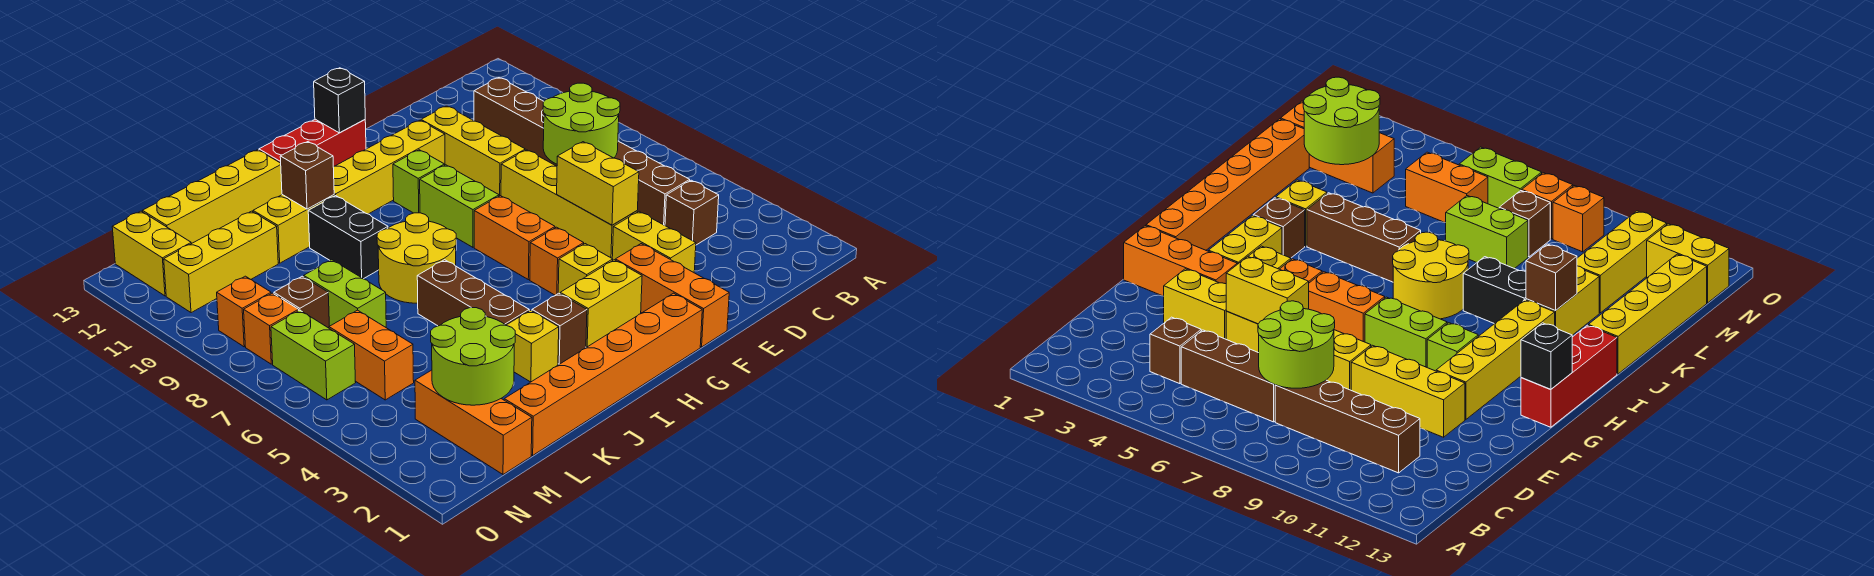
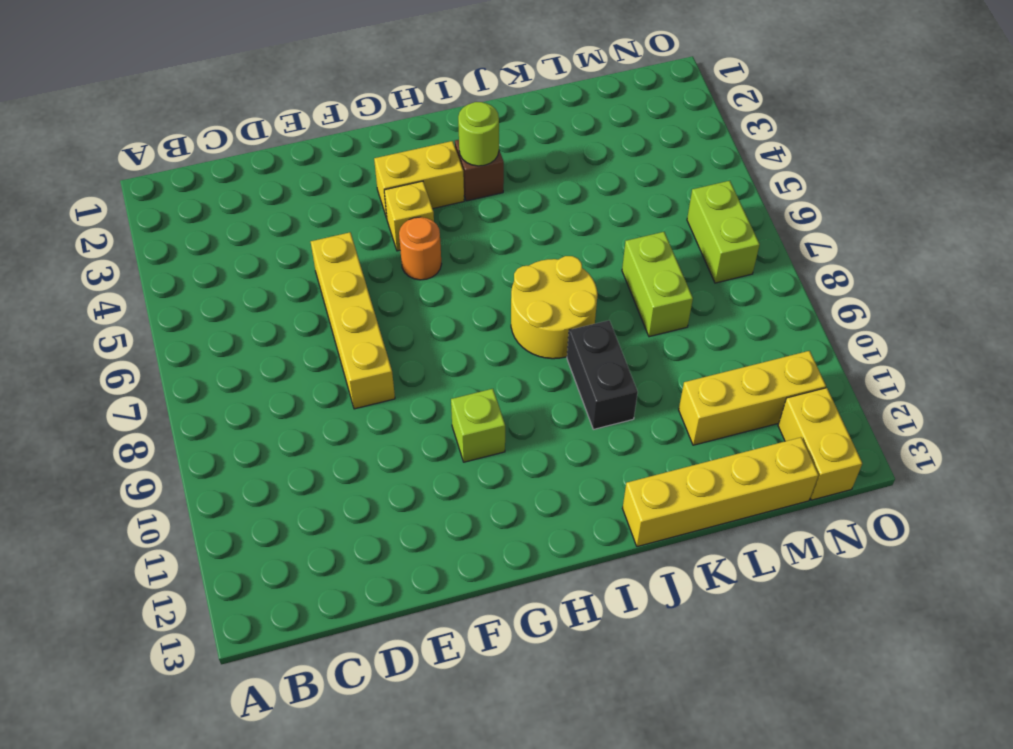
orange round brick G5 level 1 -> orange brick G5 level 1
lime round brick I3 level 2 -> none
none -> brown brick C4 level 1
none -> brown brick C5:C7 level 1
none -> brown brick C8:C11 level 1
none -> yellow brick E3:E4 level 1

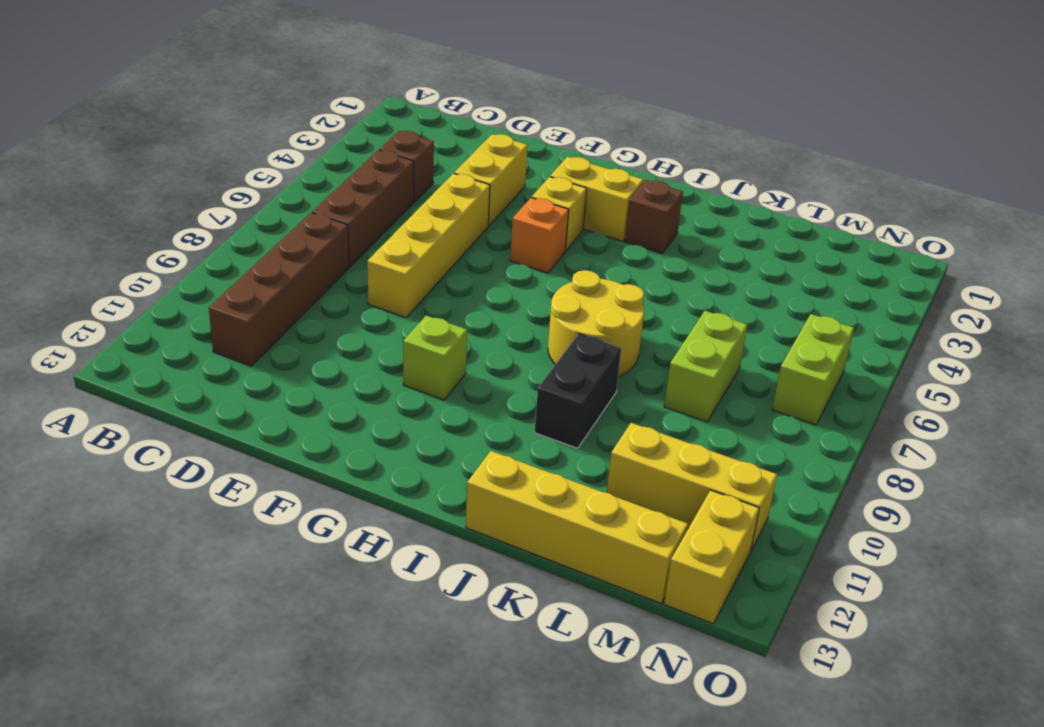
none -> yellow brick E9:E11 level 1
none -> orange brick F1:F3 level 1
none -> yellow brick F11:I11 level 1
none -> orange brick G1:L1 level 1

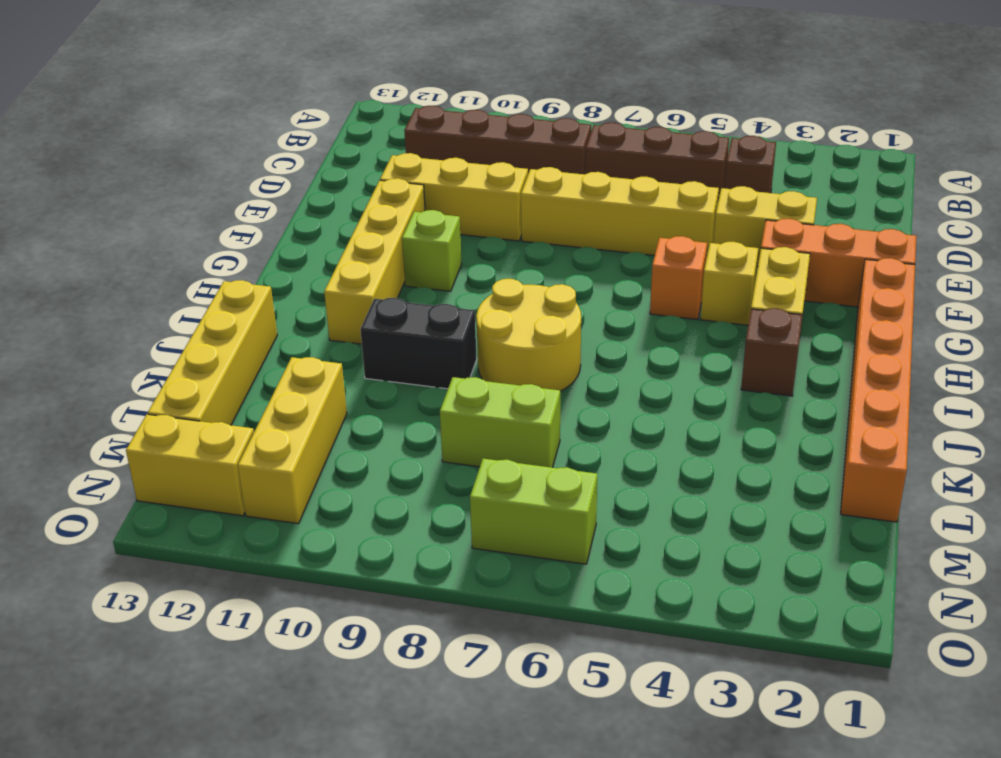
none -> orange brick G6:G7 level 1
none -> lime brick G8:G9 level 1
none -> red brick G13:I13 level 1
none -> yellow brick J3 level 1

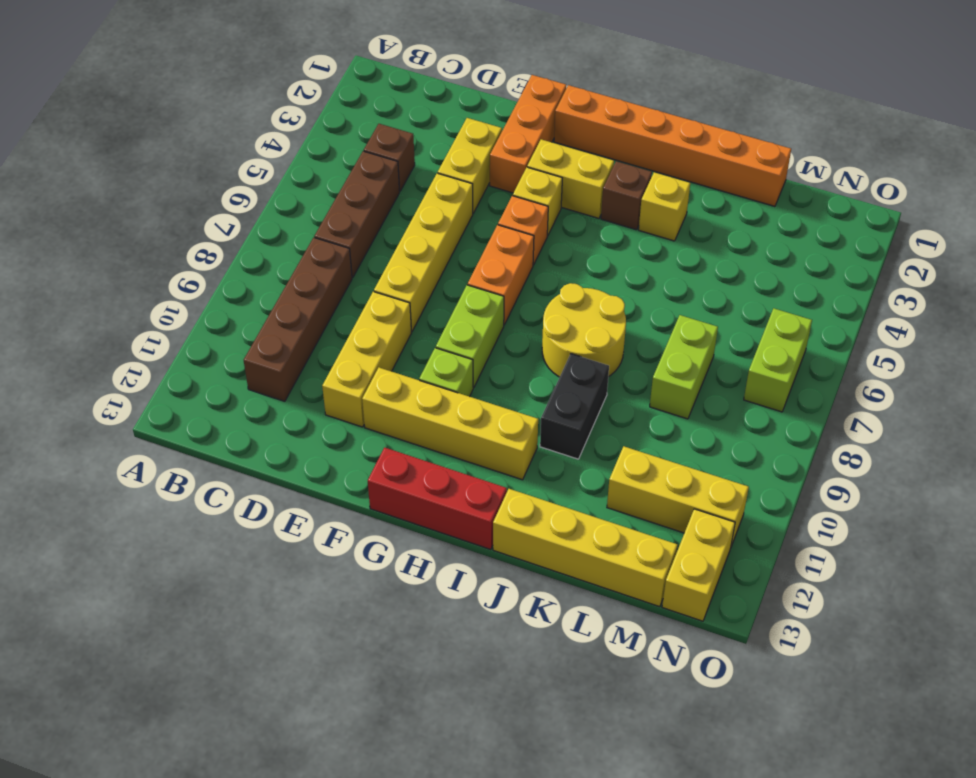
none -> brown brick J4:J6 level 1
none -> yellow brick J11:K11 level 1
none -> orange brick M1:M3 level 1
none -> orange brick M5:M6 level 1

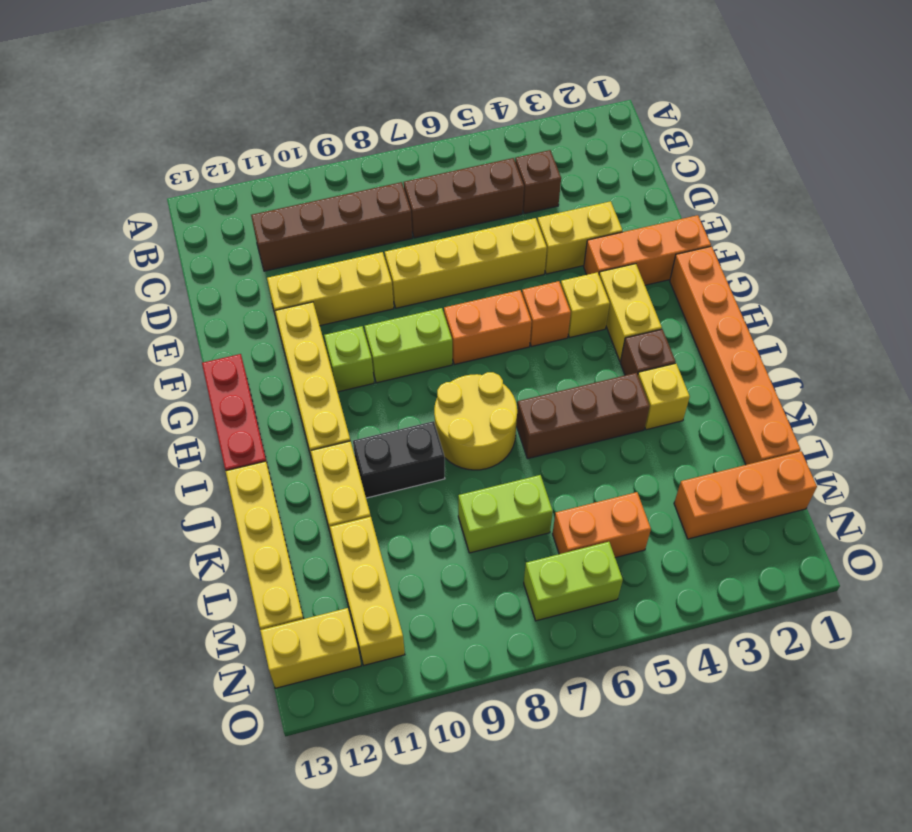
none -> brown brick M8 level 1
none -> orange brick N8 level 1
none -> orange brick N9 level 1
none -> lime round brick C7:D8 level 2

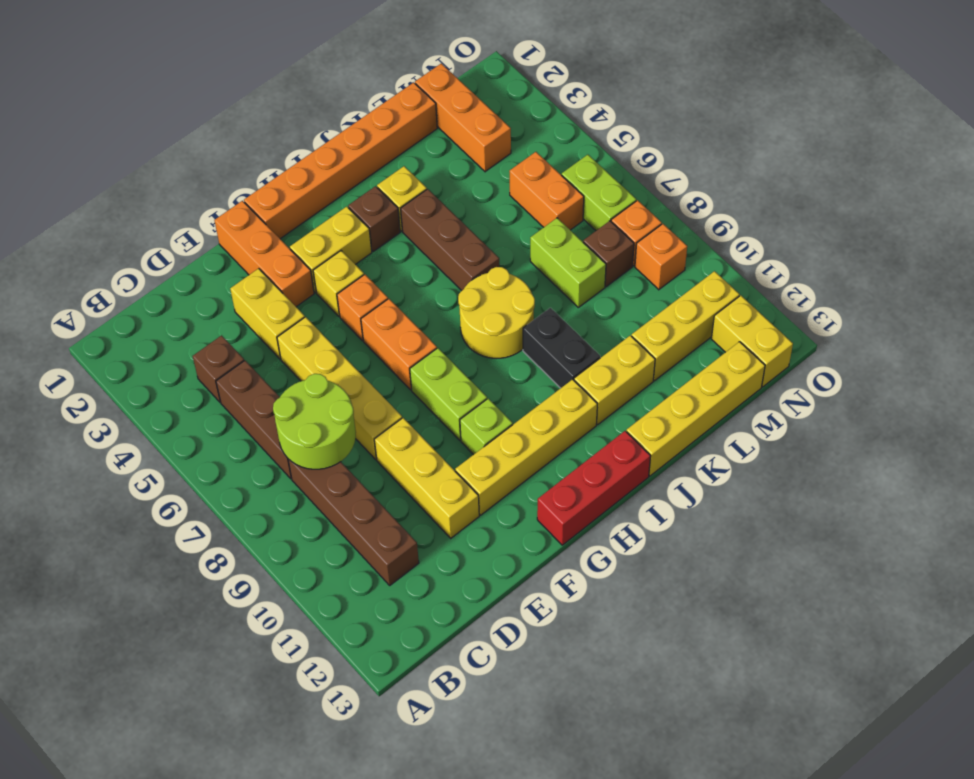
none -> yellow brick E5:E6 level 2
none -> black brick G13 level 2
none -> brown brick J11 level 2
none -> lime round brick L2:M3 level 2

